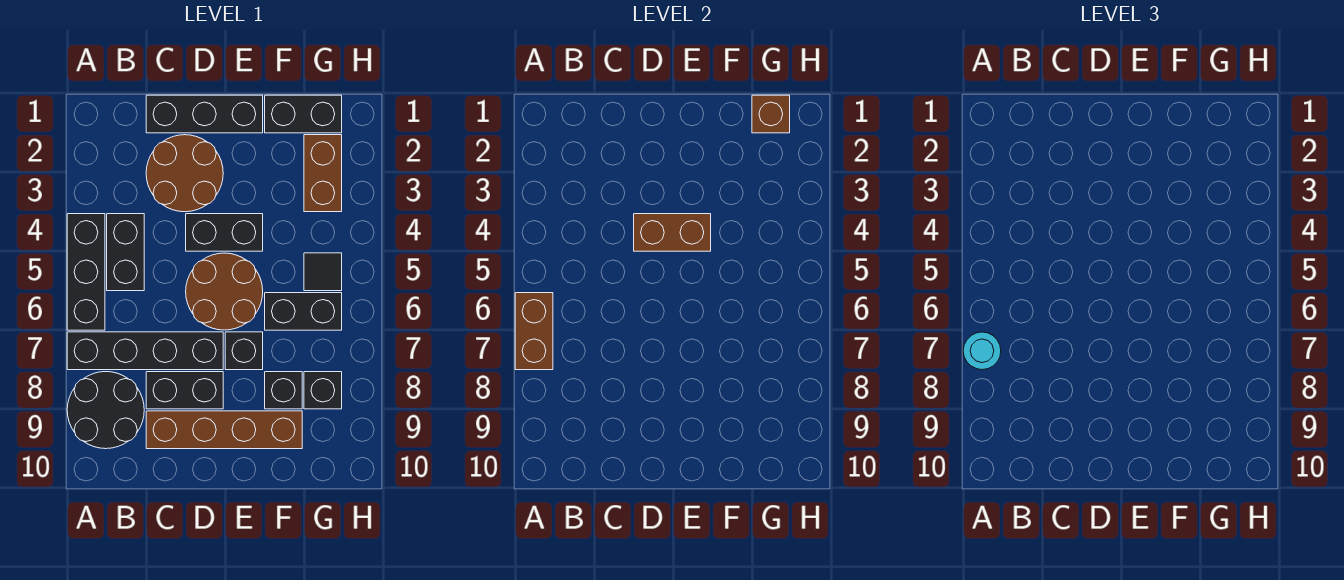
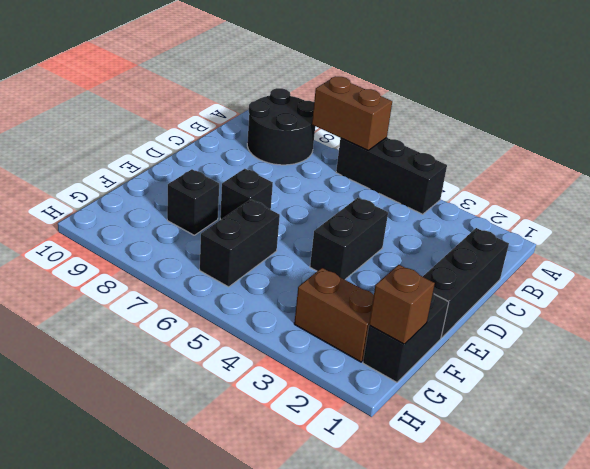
none -> black brick A7:D7 level 1
none -> black brick B4:B5 level 1
none -> brown round brick C2:D3 level 1

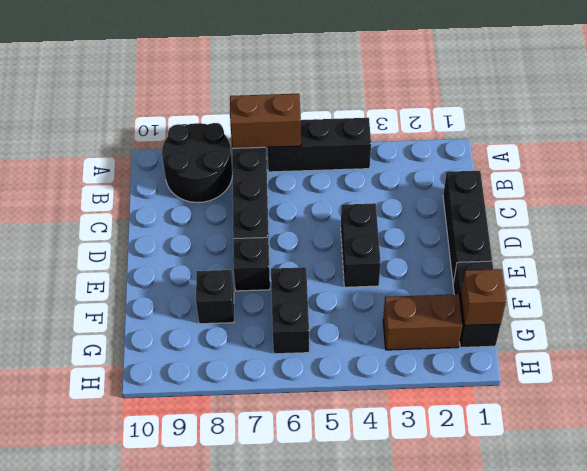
none -> black brick B4:B5 level 1
none -> brown round brick C2:D3 level 1
none -> black brick C8:D8 level 1

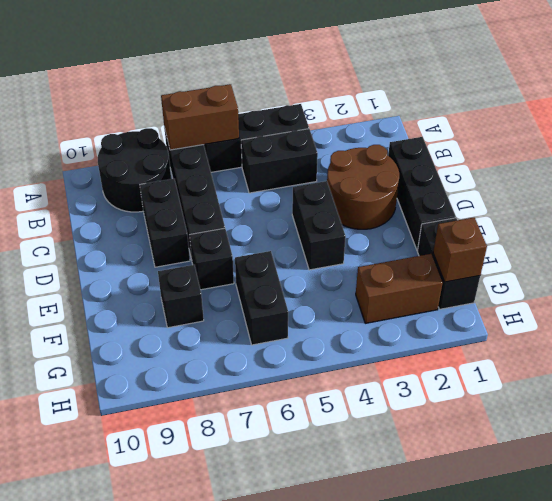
none -> brown brick C9:F9 level 1
none -> brown round brick D5:E6 level 1
none -> black tile G5 level 1

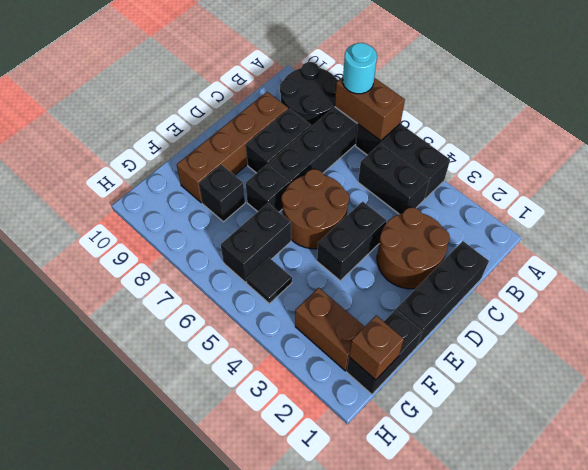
none -> black brick G8 level 1
none -> brown brick D4:E4 level 2

